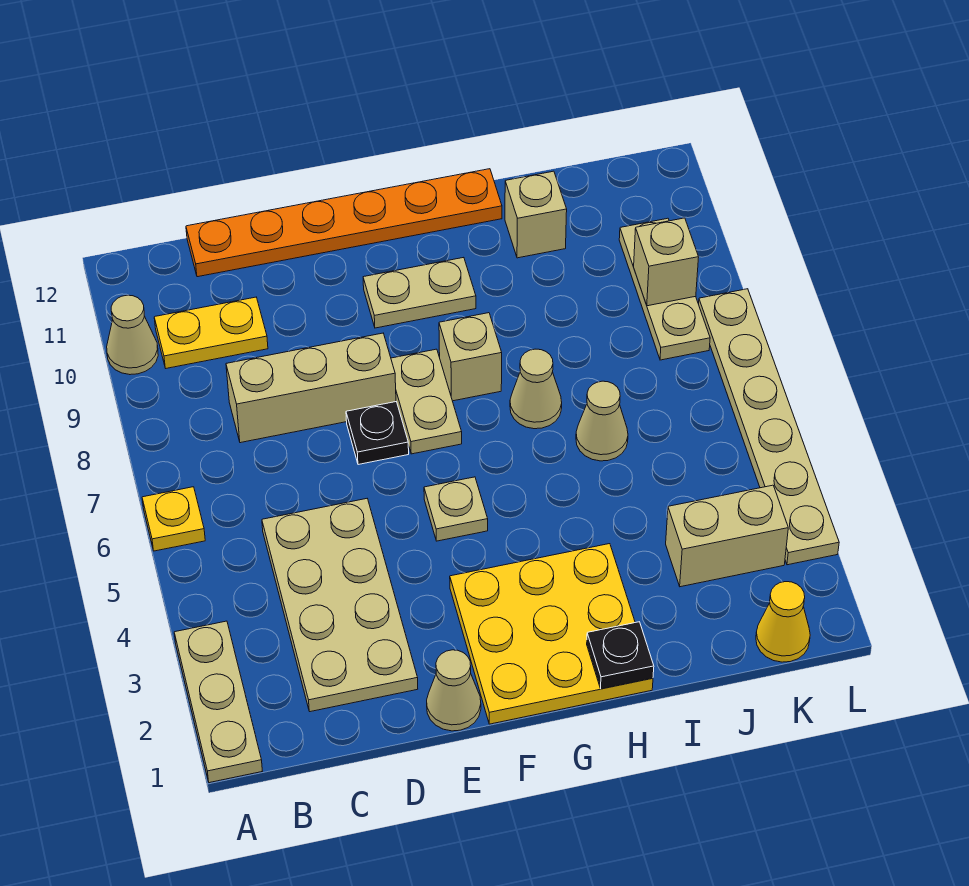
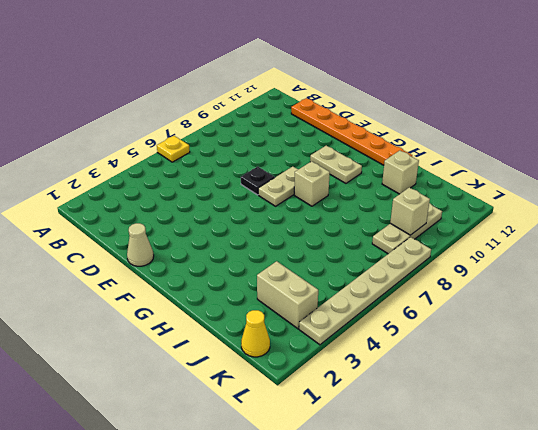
none -> tan plate A1:A3 level 1
none -> tan cone A10 level 1
none -> yellow plate B10:C10 level 1

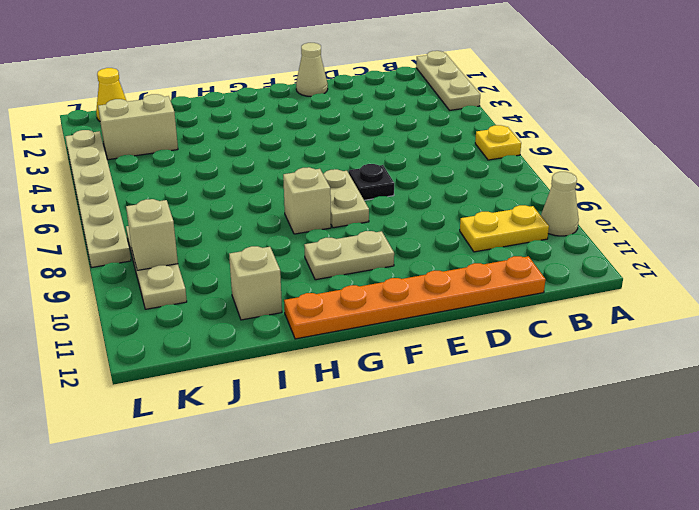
none -> tan plate C2:D5 level 1
none -> tan brick C8:E8 level 1
none -> yellow plate F1:H3 level 1

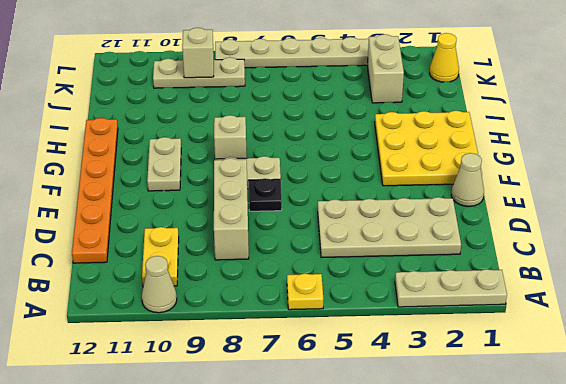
none -> tan plate F5 level 1
none -> tan cone H7 level 1
none -> tan cone I6 level 1

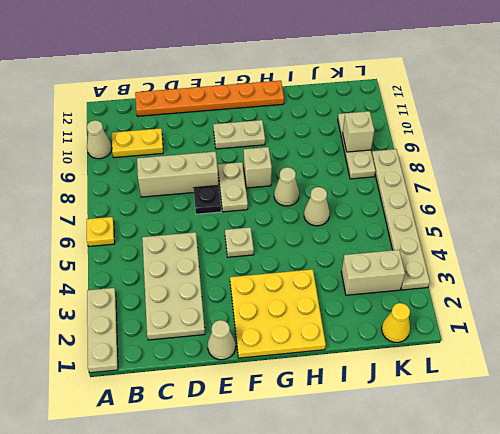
none -> tan brick I11 level 1
none -> black plate H1 level 2

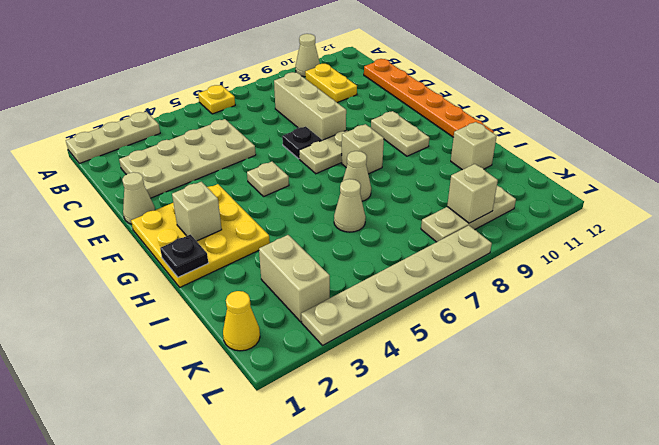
tan brick G2 level 2 -> none

